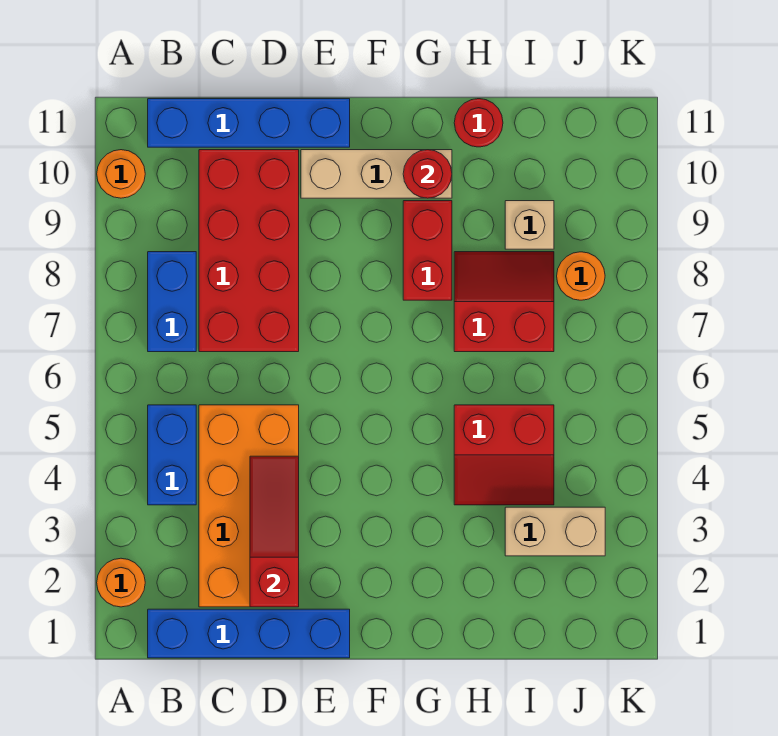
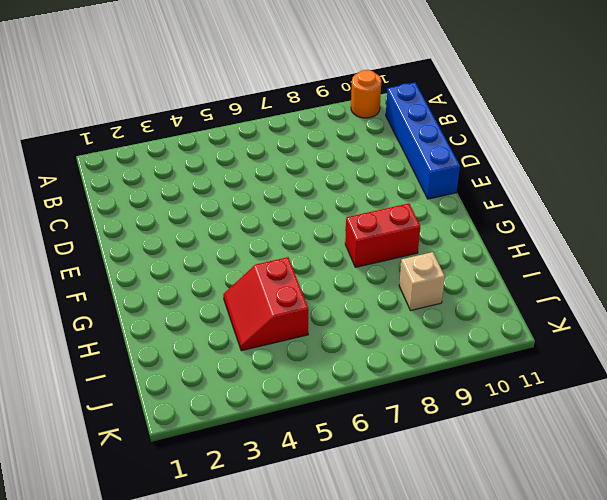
none -> orange round brick A2 level 1
none -> blue brick B1:E1 level 1
none -> blue brick B4:B5 level 1

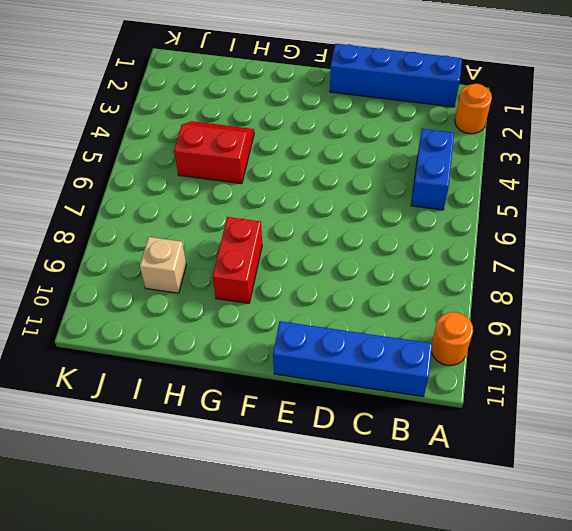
none -> blue brick B7:B8 level 1
none -> orange brick C2:D5 level 1
none -> red brick C7:D10 level 1

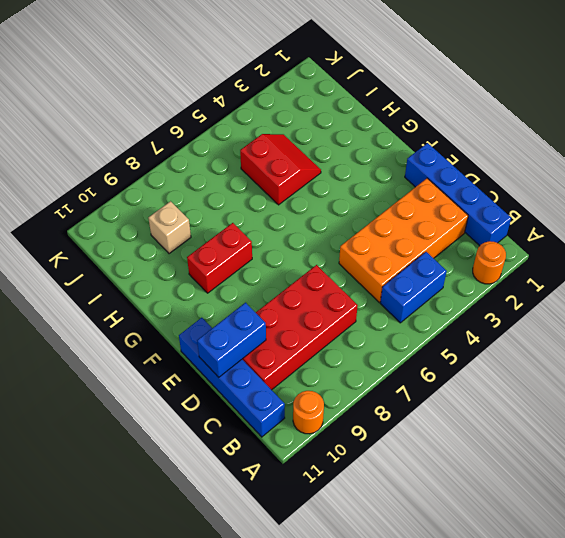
blue brick D10:D11 level 2 -> blue brick B7:B8 level 1
none -> tan brick E10:G10 level 1
none -> red slope H7:I8 level 1 top 7
none -> red round brick H11 level 1

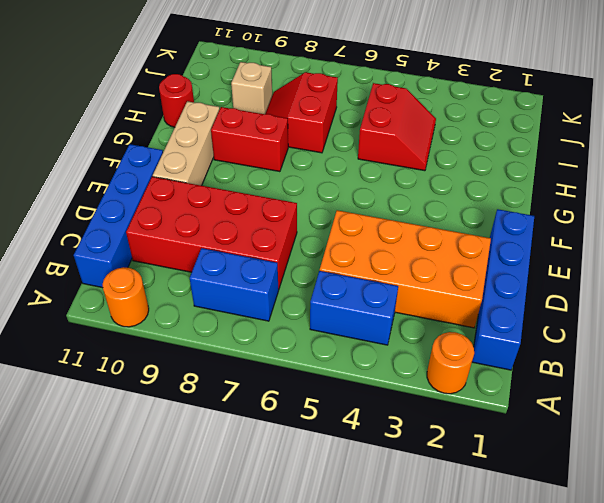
none -> tan brick I3:J3 level 1
none -> orange round brick J8 level 1
none -> red slope D2:D4 level 2 top 2

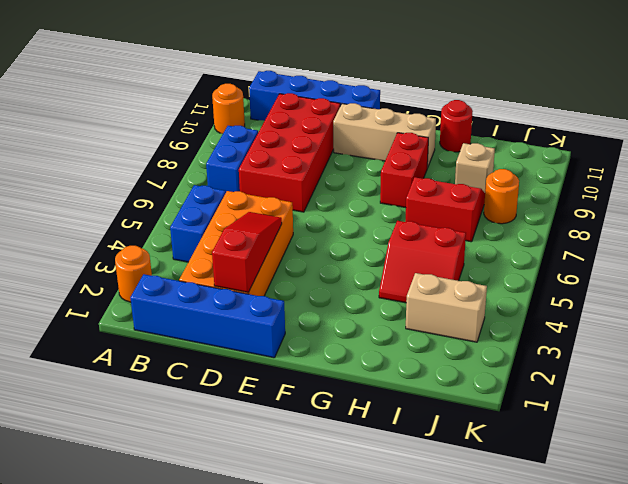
none -> red round brick G10 level 2

